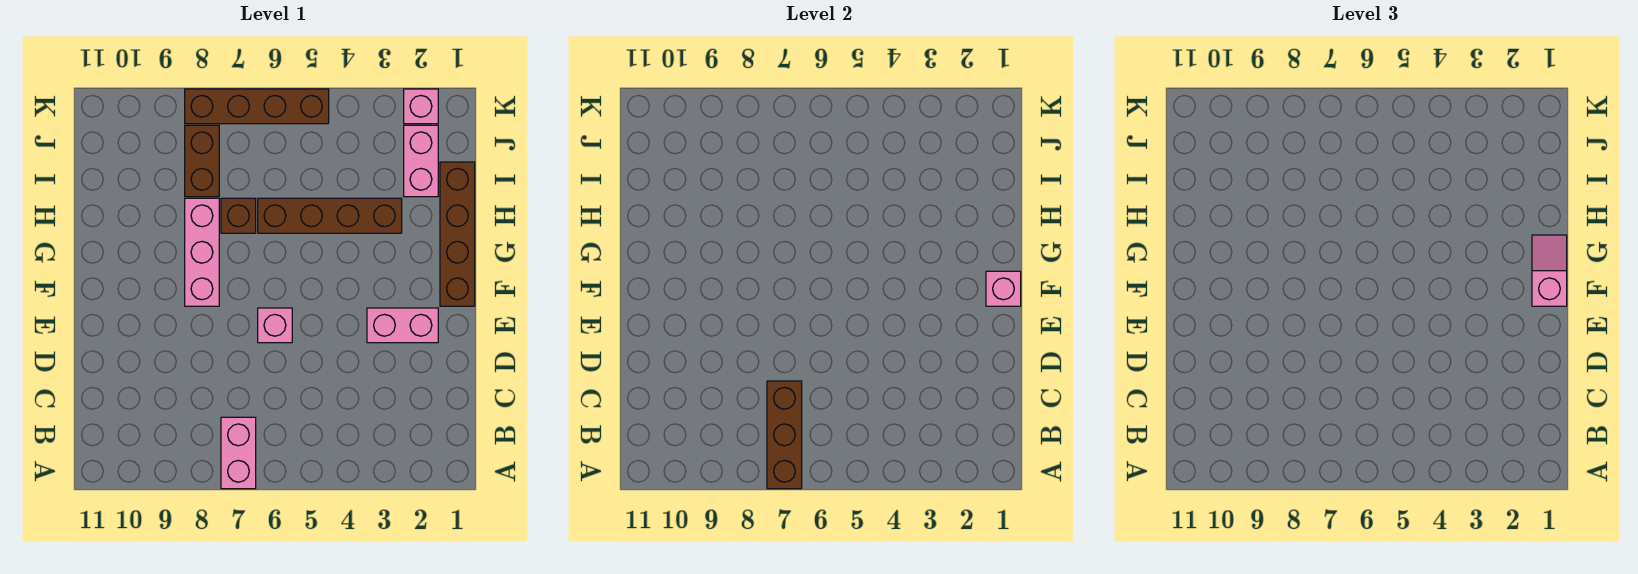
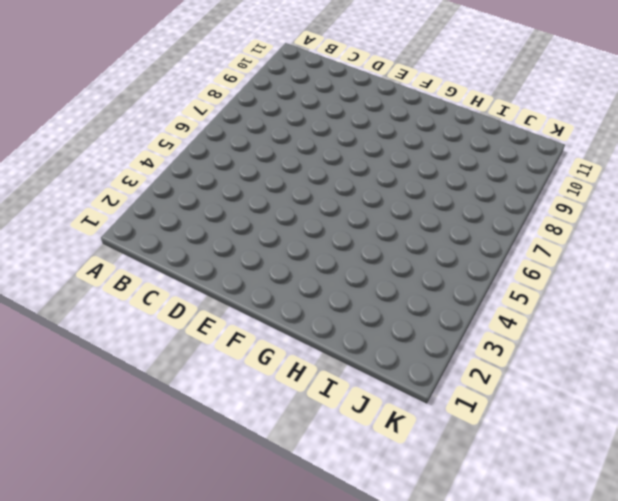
none -> pink brick A7:B7 level 1
none -> pink brick E2:E3 level 1
none -> pink brick E6 level 1

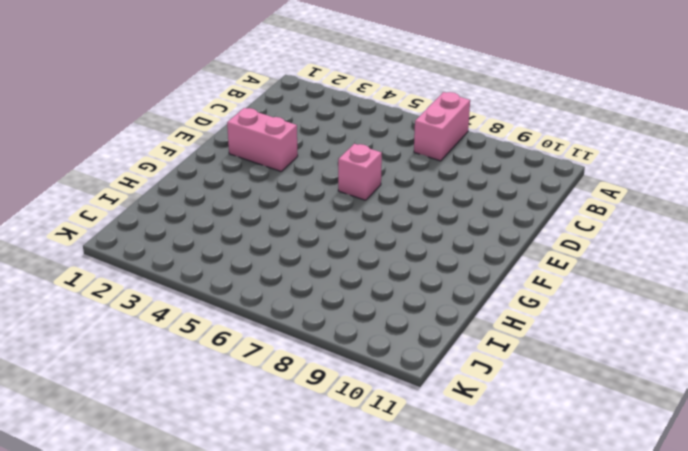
none -> brown brick F1:I1 level 1
none -> pink brick F8:H8 level 1
none -> brown brick H3:H6 level 1

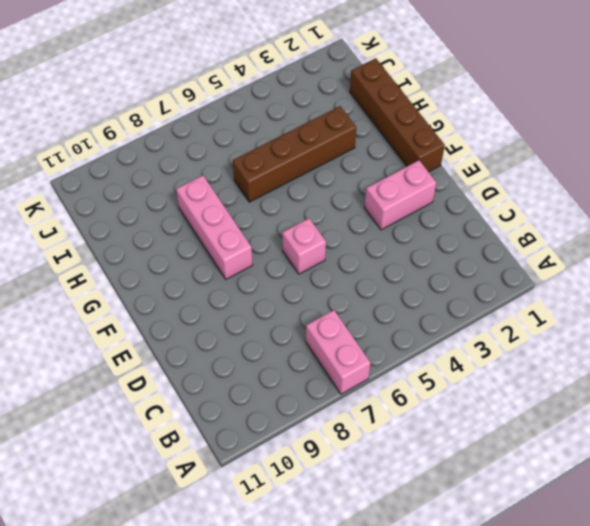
none -> brown brick H7 level 1
none -> pink brick I2:J2 level 1
none -> brown brick I8:J8 level 1

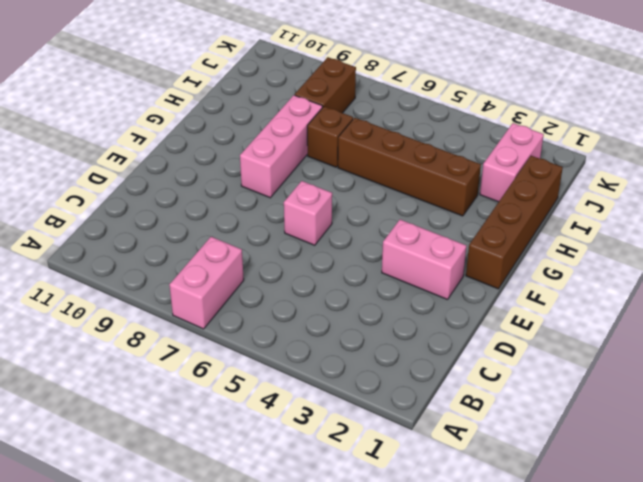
none -> pink brick K2 level 1
none -> brown brick K5:K8 level 1
none -> brown brick A7:C7 level 2

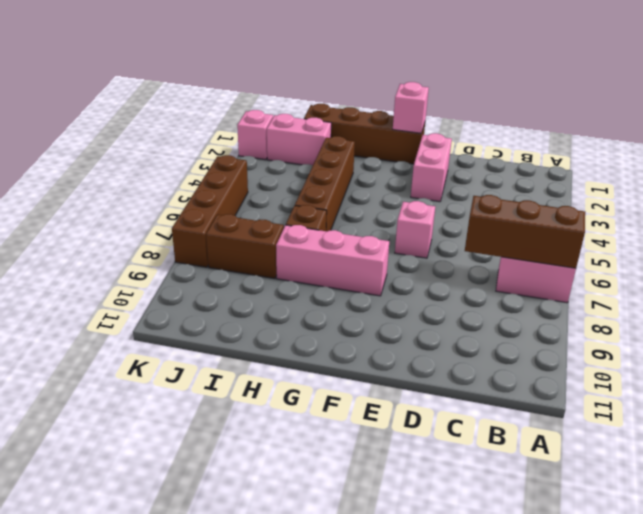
none -> pink slope F1:G1 level 3 top F

